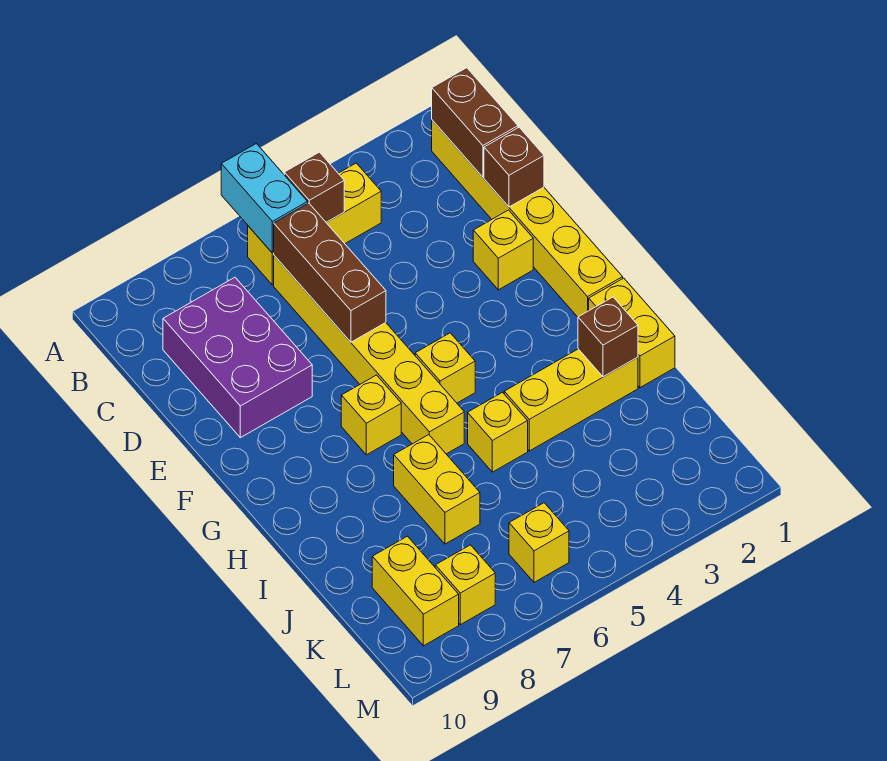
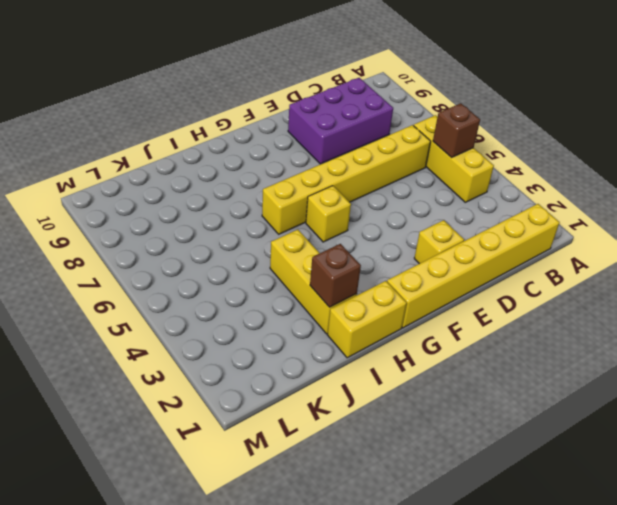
none -> yellow brick G7 level 1
none -> yellow brick I5 level 1
none -> yellow brick I7:J7 level 1

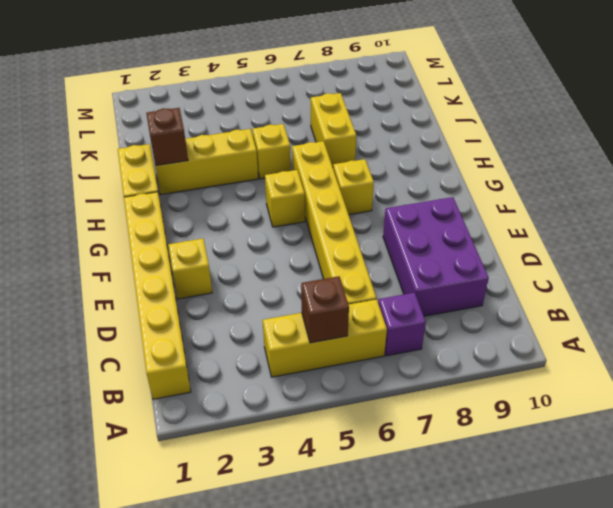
purple brick B7 level 1 -> none
none -> yellow brick K9:L9 level 1
none -> yellow brick L6 level 1
none -> yellow brick L8 level 1

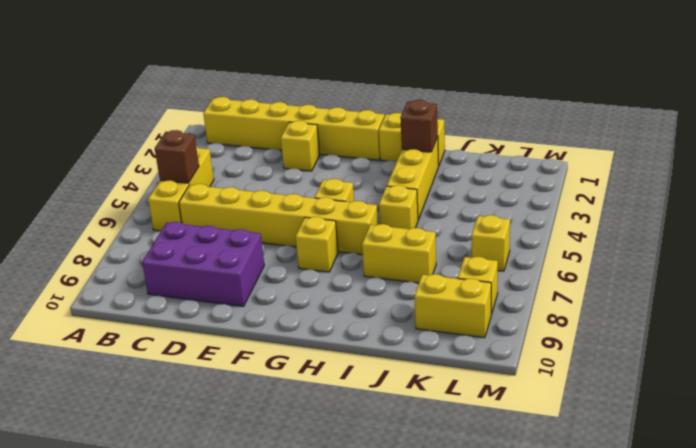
none -> cyan brick A6:B6 level 2
none -> brown brick B1:C1 level 2
none -> brown brick C6:E6 level 2

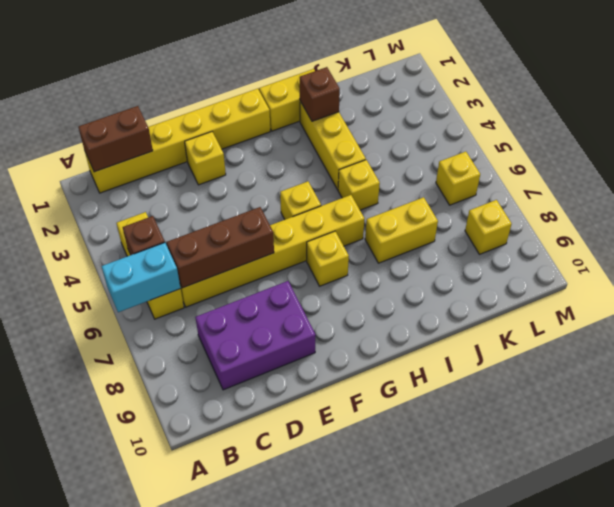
none -> yellow brick K9:L9 level 1
none -> brown brick D1 level 2

